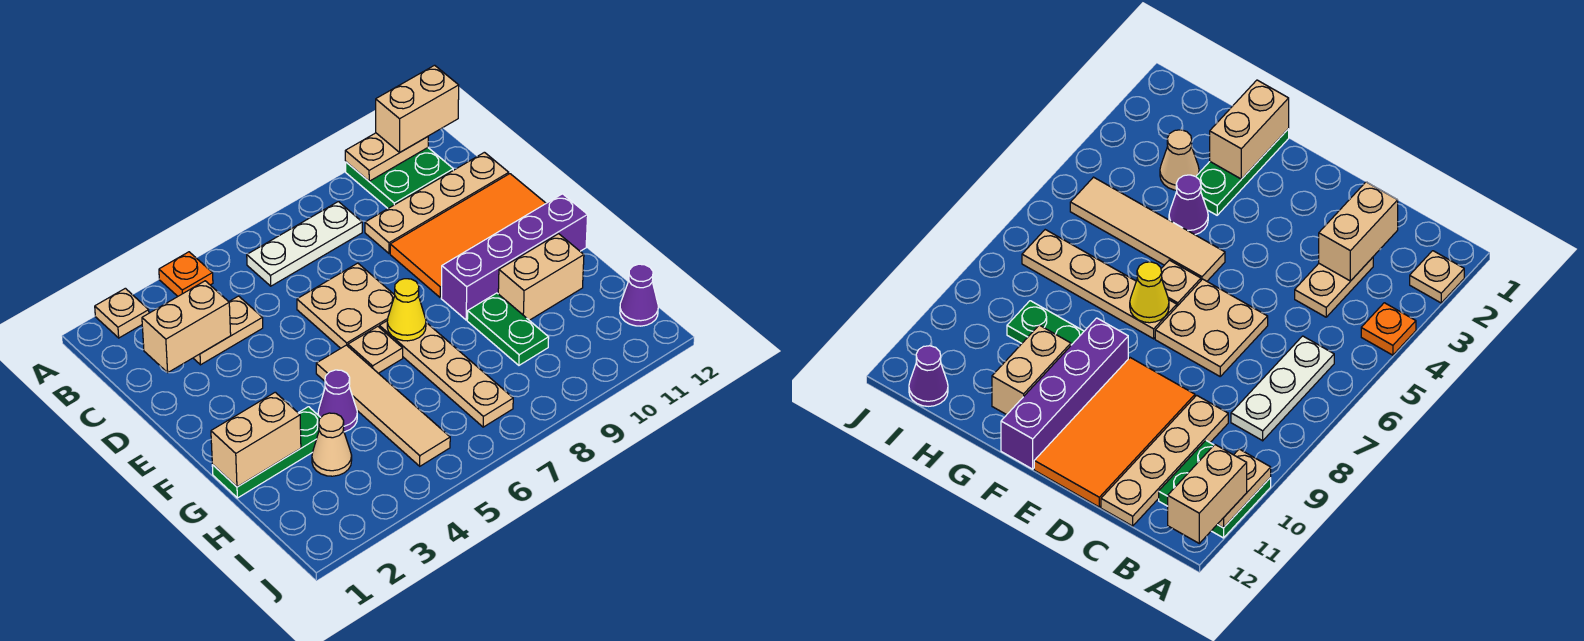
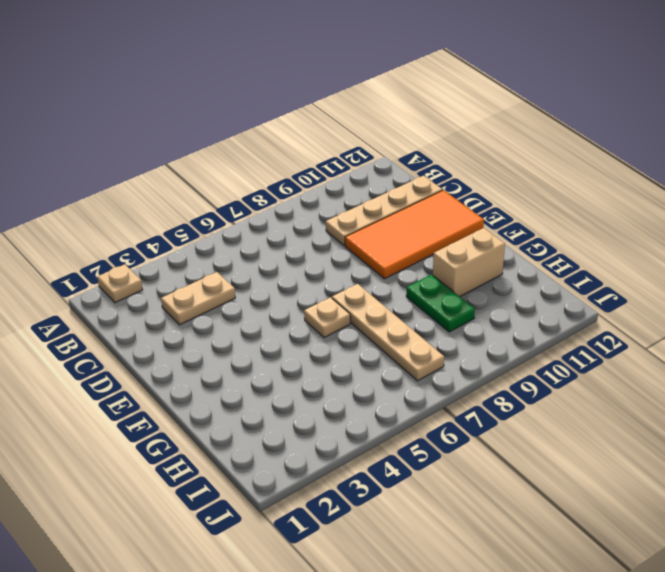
none -> orange plate A4 level 1
none -> green plate A10:B11 level 1
none -> white plate B6:B8 level 1

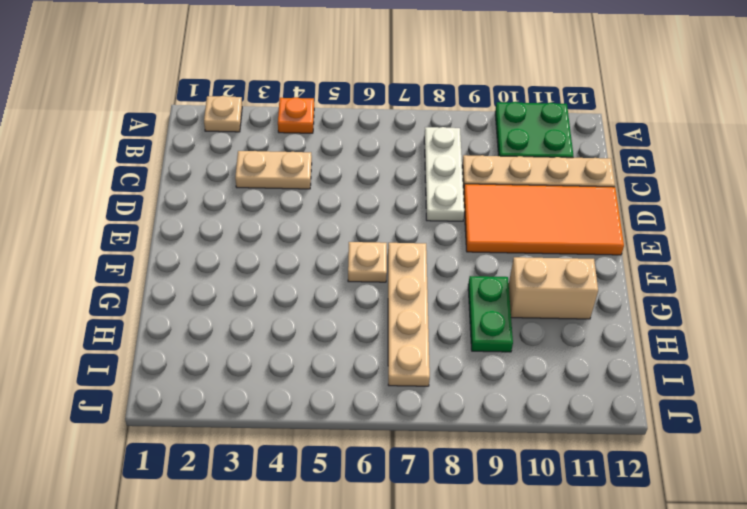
white plate B8:D8 level 1 -> white plate B6:B8 level 1
none -> tan plate D6:E7 level 1
none -> tan tile F5:I5 level 1
none -> purple brick F9:F12 level 1

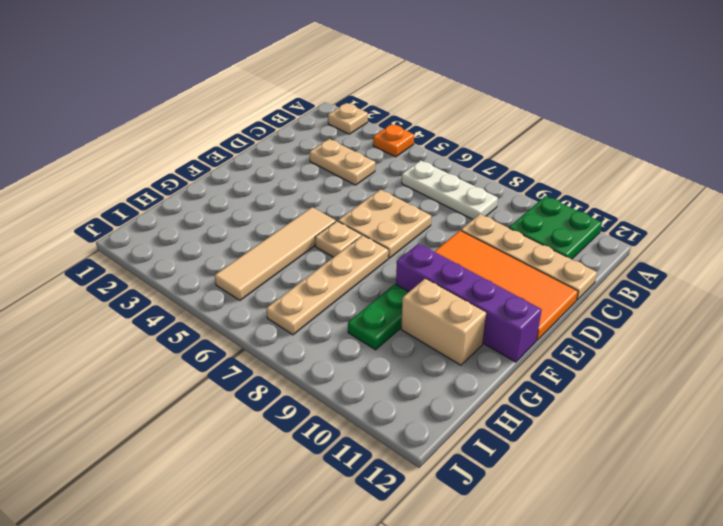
none -> green plate G1:G3 level 1
none -> purple cone G4 level 1
none -> tan cone H3 level 1

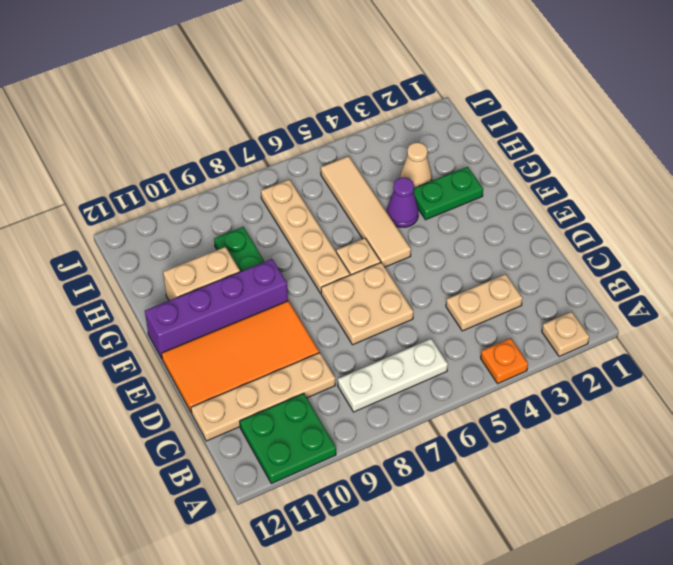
green plate G2:G3 level 1 -> green plate G1:G3 level 1
none -> purple cone I12 level 1
none -> tan plate A10:A11 level 2
none -> tan brick C2:C3 level 2

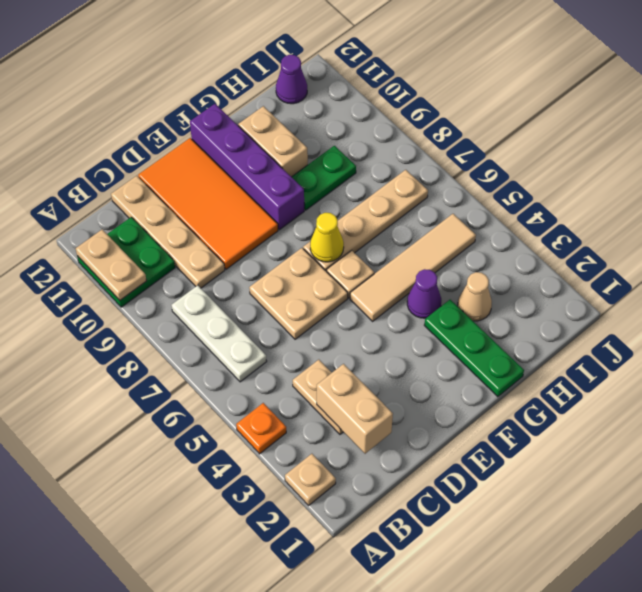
none -> tan brick G1:G2 level 2
none -> tan brick A11:A12 level 3

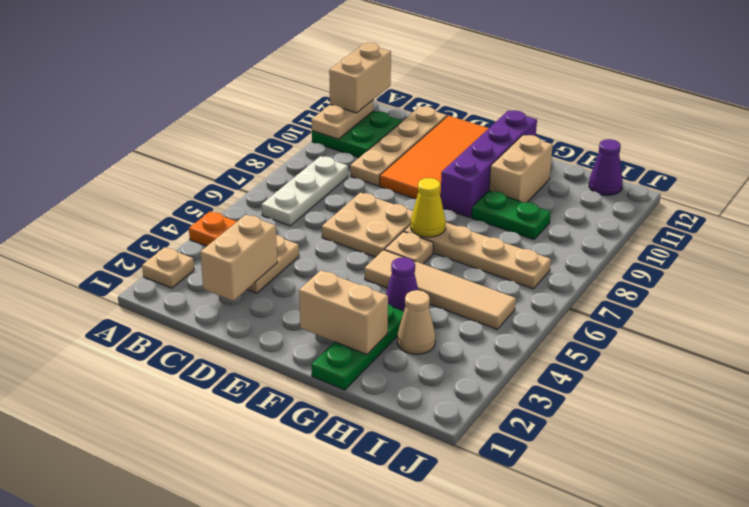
tan brick F2:G2 level 2 -> tan brick G1:G2 level 2

